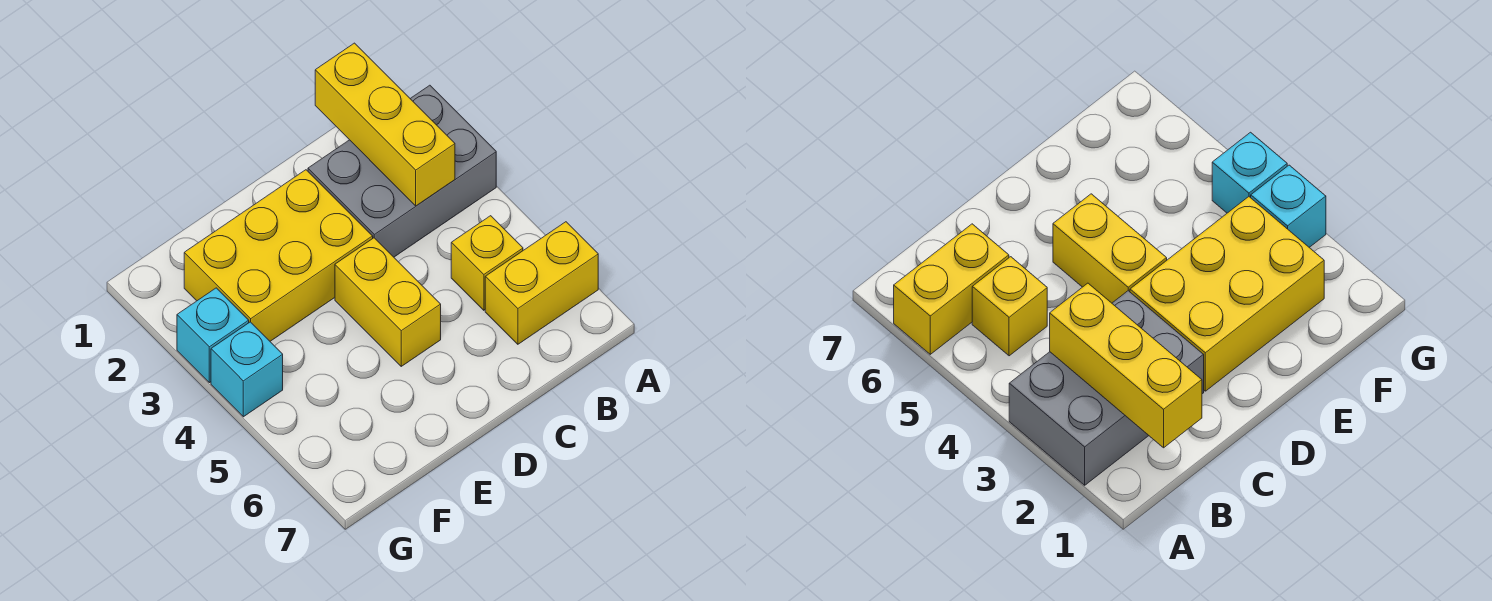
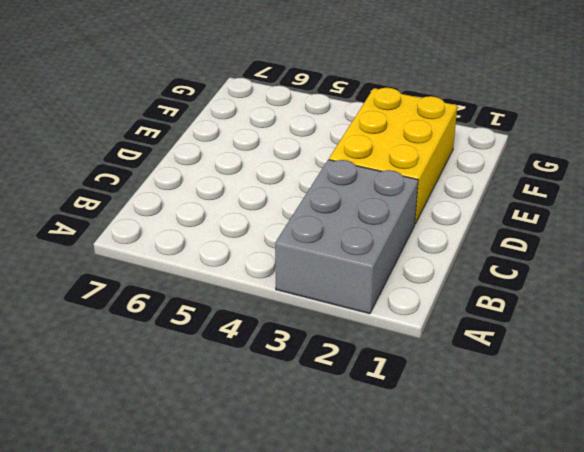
none -> yellow brick A6:B6 level 1
none -> yellow brick B5 level 1

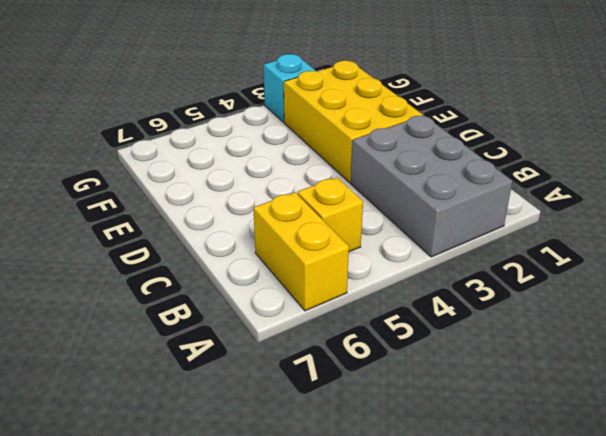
none -> yellow brick D4:D5 level 1
none -> cyan brick G4 level 1

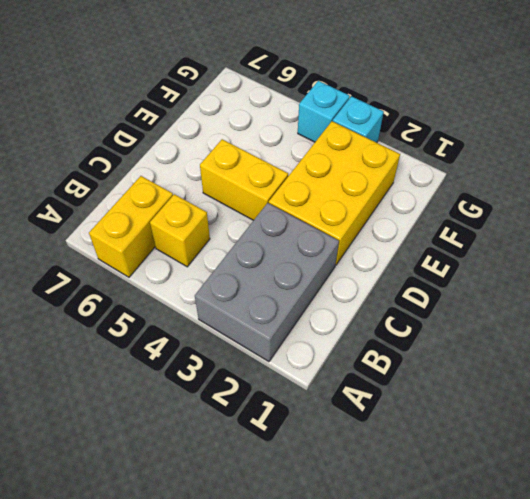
none -> yellow brick B1:B3 level 2

